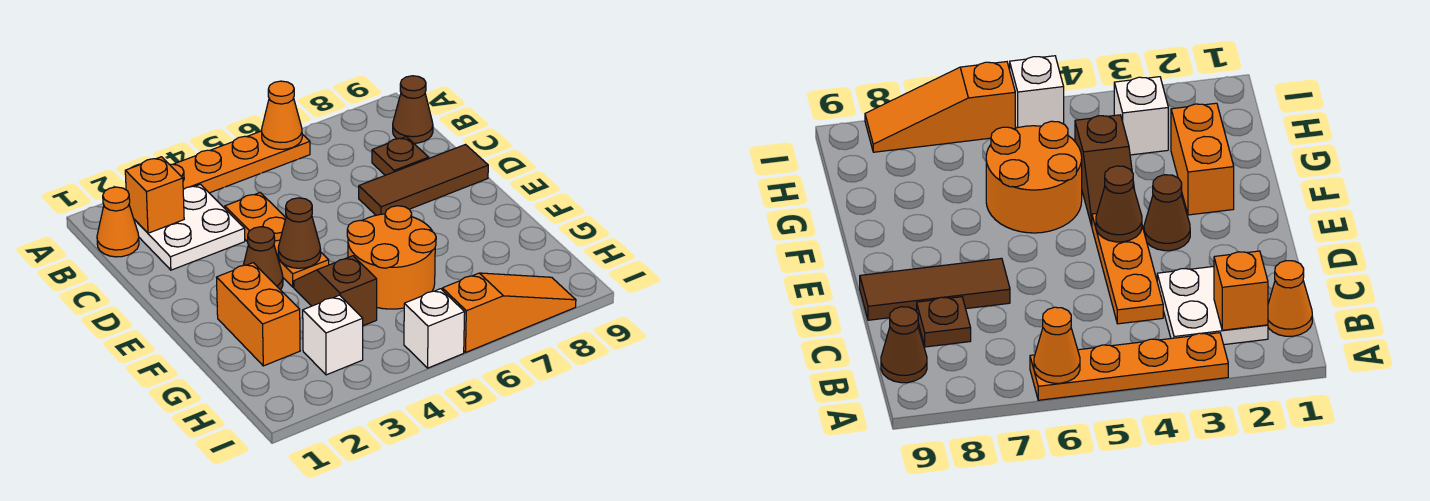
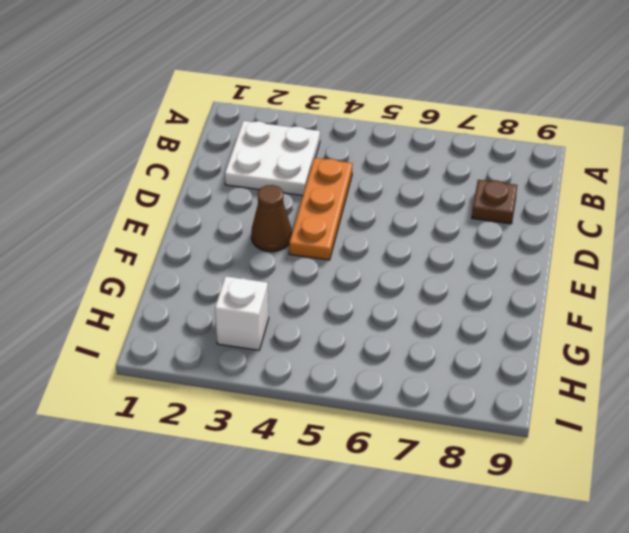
none -> orange plate A3:A6 level 1
none -> orange cone B1 level 1
none -> brown cone B9 level 1

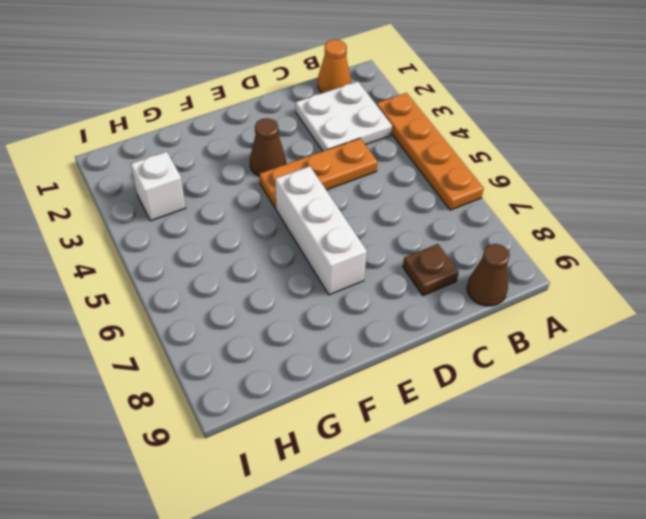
white brick E5:E7 level 1 -> none
none -> brown tile D7:D9 level 1
none -> orange brick F2:G2 level 1
none -> brown slope F4:G4 level 1 top G

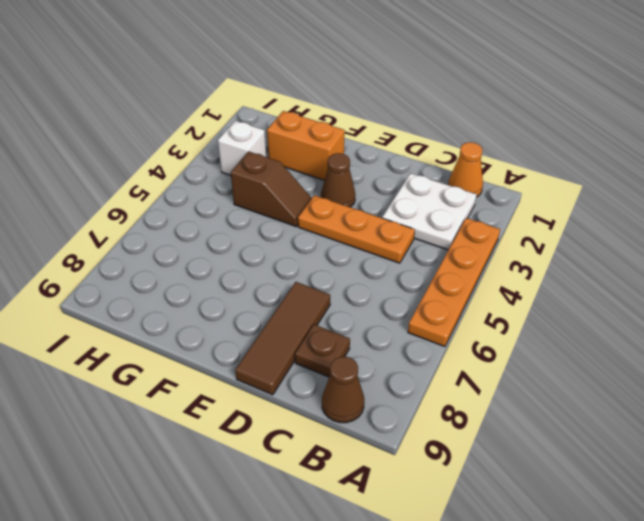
none -> orange round brick F5:G6 level 1
none -> white brick I5 level 1
none -> orange slope I6:I8 level 1 top 6

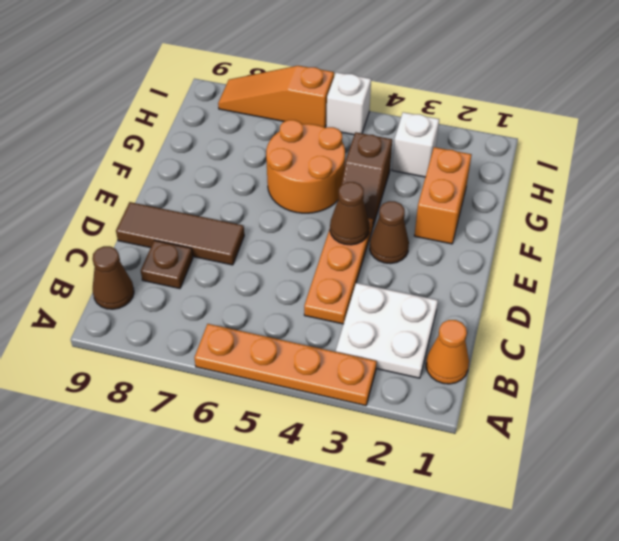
none -> orange cone A6 level 2
none -> orange brick B2 level 2

